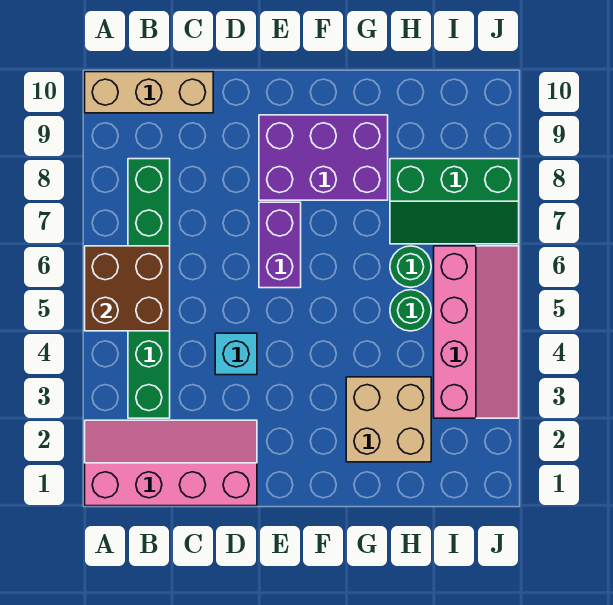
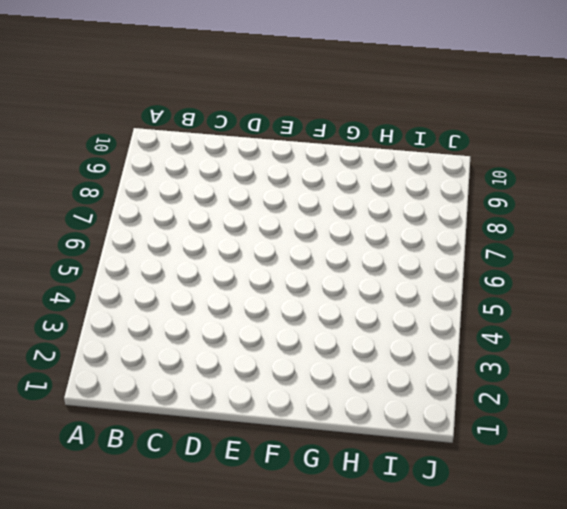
none -> pink slope A1:D2 level 1 top 1
none -> tan brick A10:C10 level 1
none -> green brick B3:B8 level 1

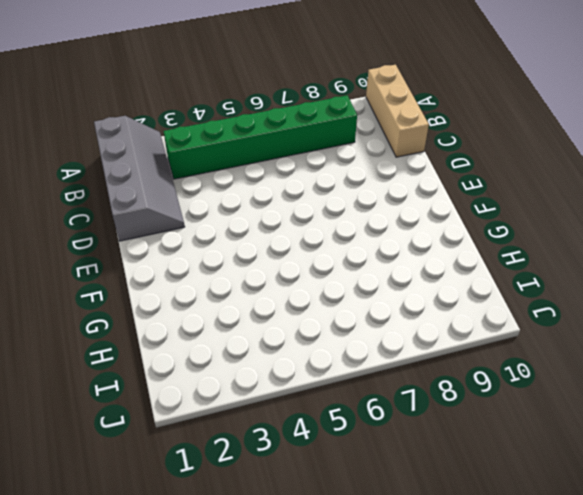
grey slope A1:D2 level 1 top 1 -> pink slope A1:D2 level 1 top 1
none -> cyan brick D4 level 1
none -> purple brick E6:E7 level 1
none -> purple brick E8:G9 level 1

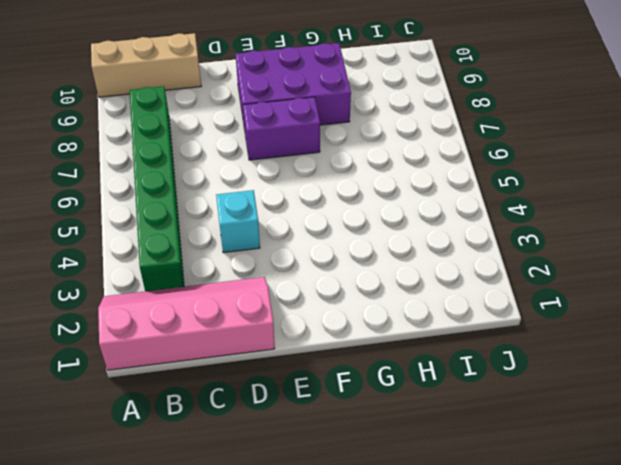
purple brick E7:F7 level 1 -> purple brick E6:E7 level 1
none -> tan brick G2:H3 level 1
none -> green round brick H5 level 1
none -> green round brick H6 level 1

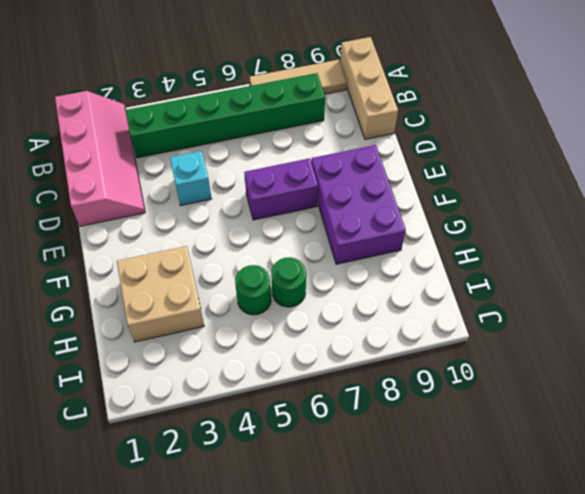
tan tile A7:A9 level 1 -> none
none -> green slope H7:J8 level 1 top 8
none -> pink slope I3:J6 level 1 top I
none -> brown brick A5:B6 level 2

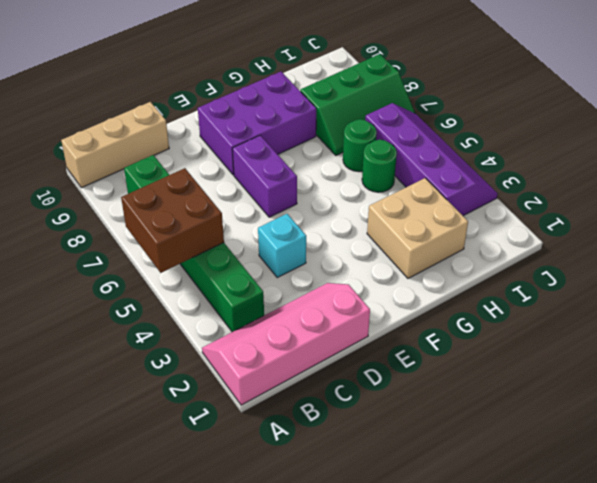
purple slope I3:J6 level 1 top I -> pink slope I3:J6 level 1 top I

